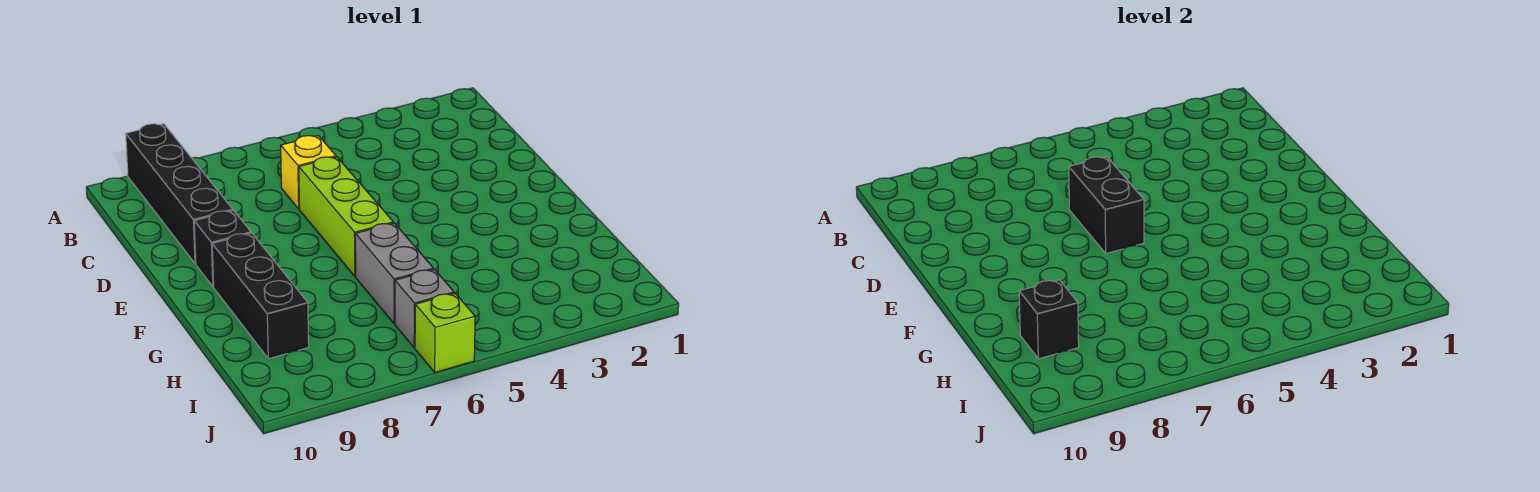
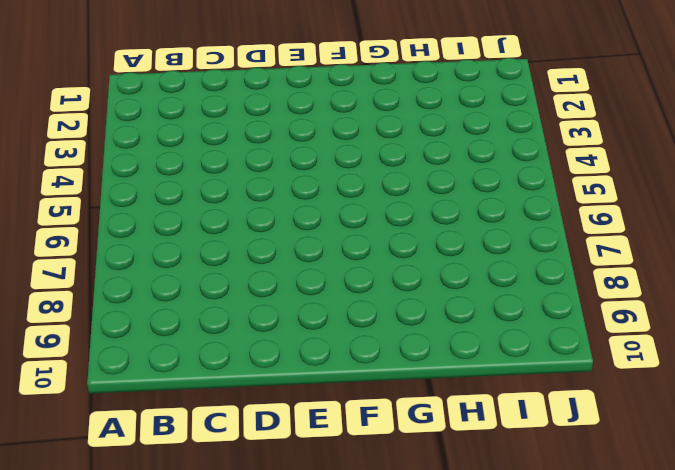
none -> black brick A9:D9 level 1
none -> yellow brick C6 level 1

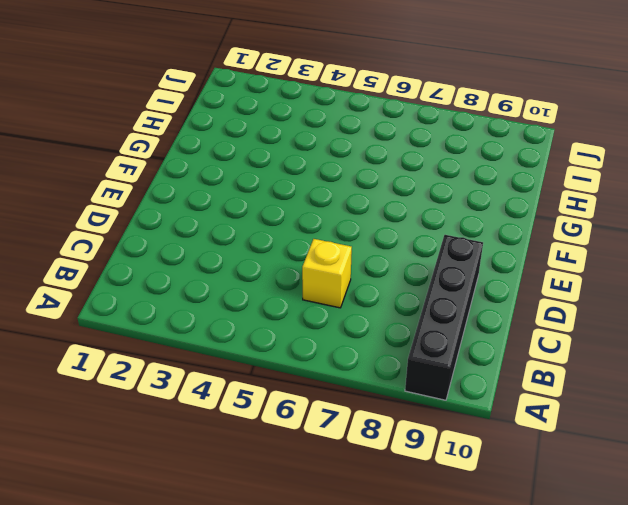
none -> lime brick D6:F6 level 1
none -> black brick E9 level 1

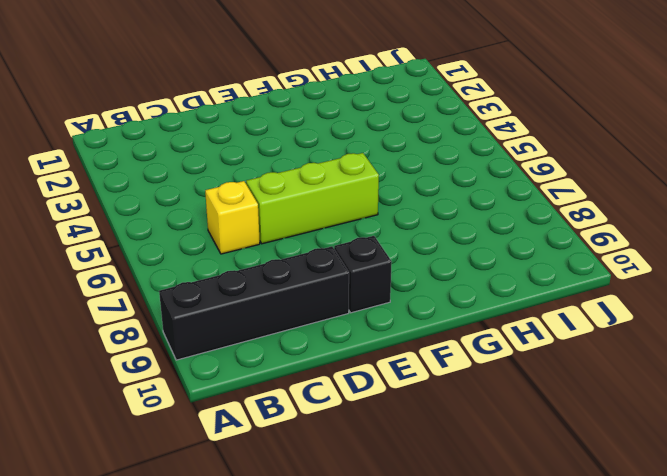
none -> black brick F9:H9 level 1
none -> grey brick G6:H6 level 1

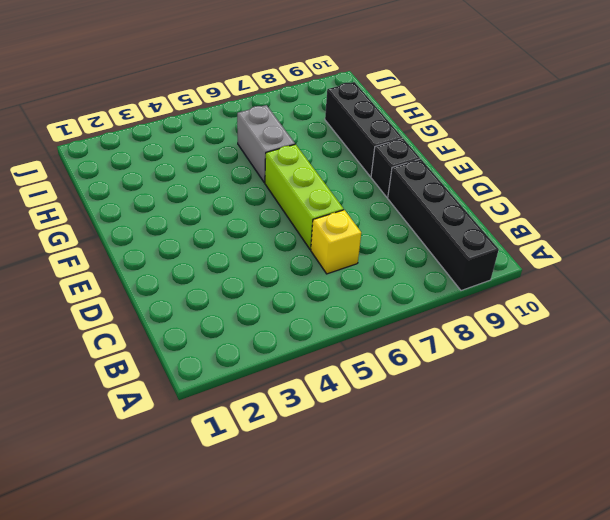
none -> grey brick I6 level 1
none -> lime brick J6 level 1

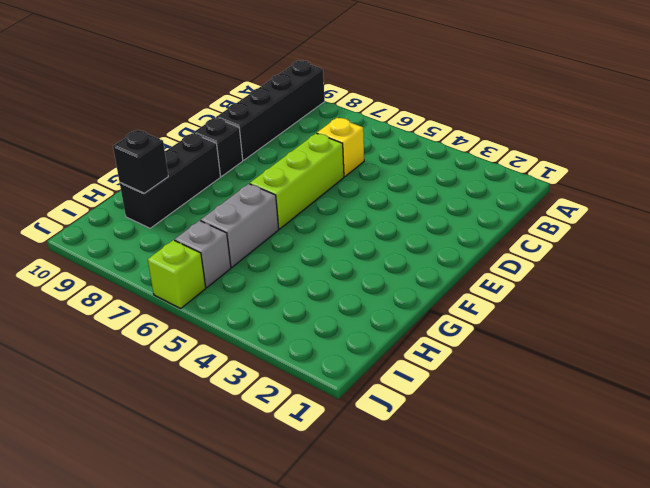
none -> black brick D6:E6 level 2

